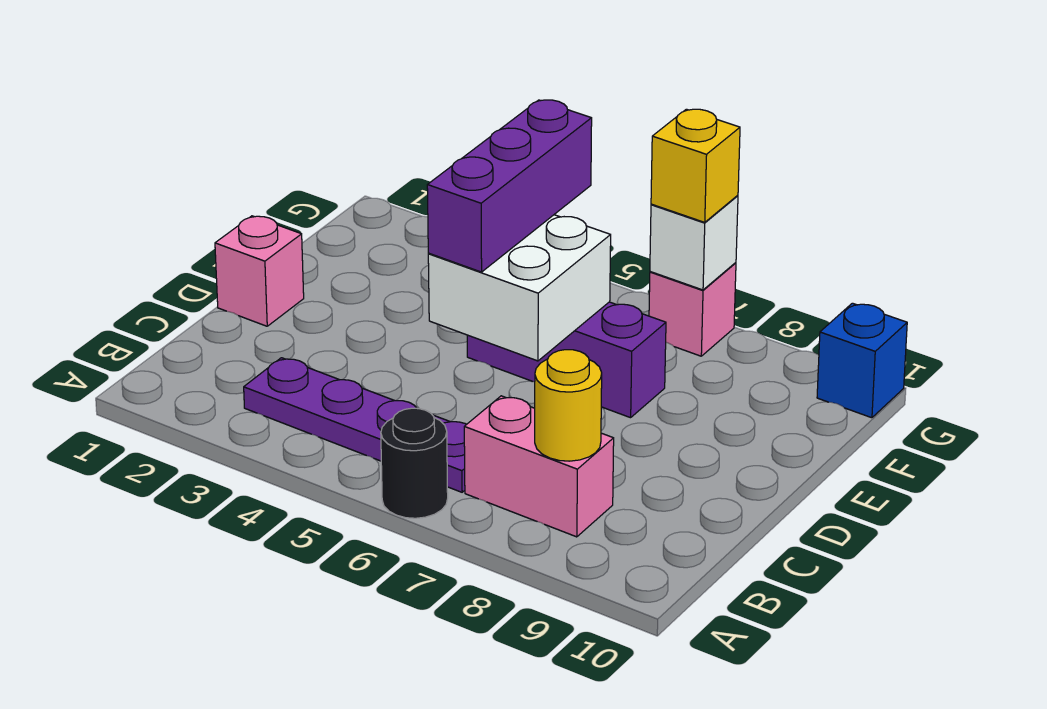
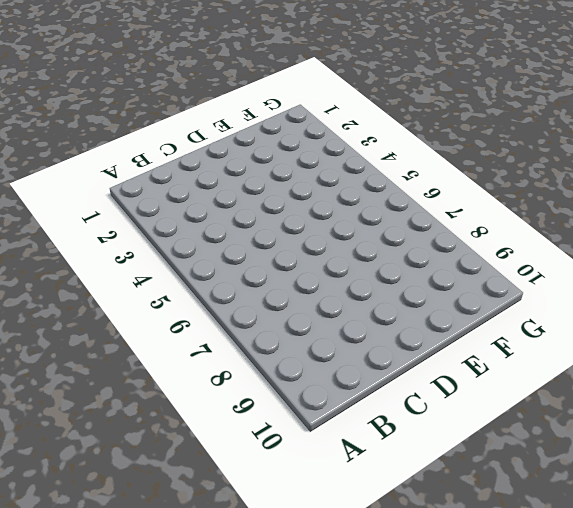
none -> black round brick A6 level 1
none -> purple plate B3:B6 level 1
none -> pink brick B7:B8 level 1

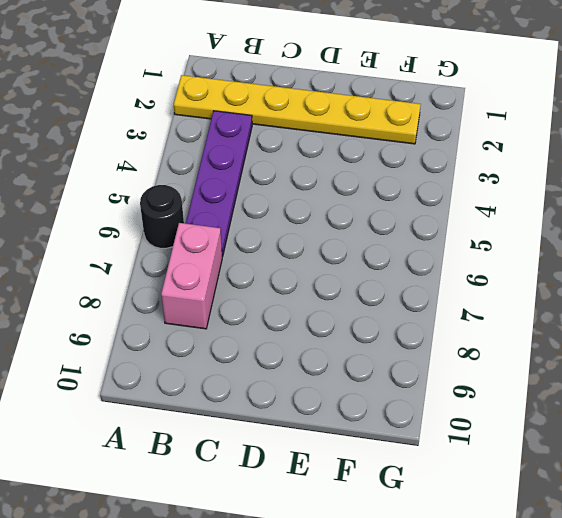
yellow plate A2:F2 level 1 -> none
none -> pink brick D1 level 1
none -> purple brick E5:E7 level 1
none -> pink brick G7 level 1

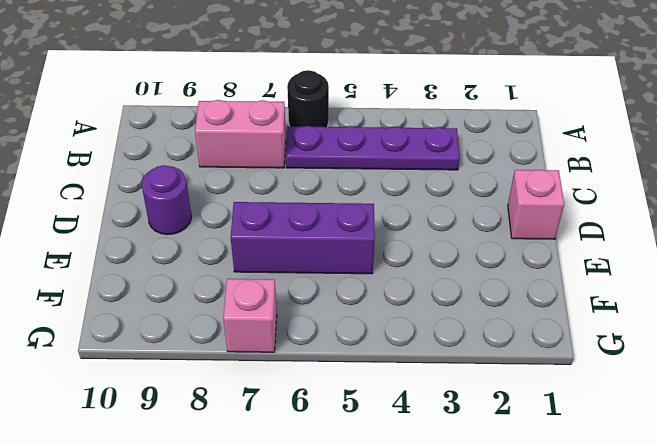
purple round brick D9 level 1 -> none
none -> blue brick G10 level 1
none -> yellow round brick B8 level 2
none -> white brick D5:E6 level 2

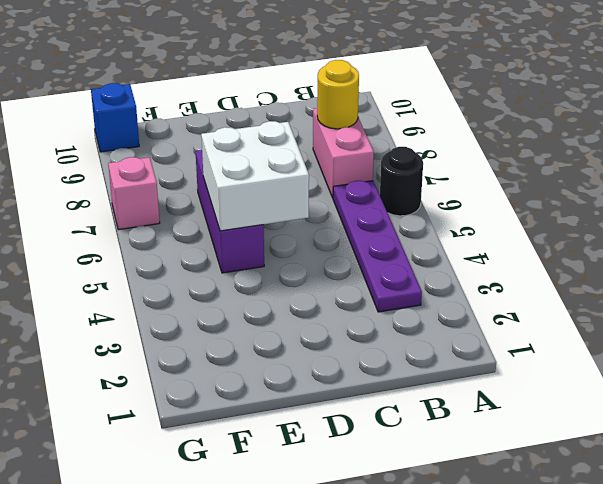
none -> pink brick D1 level 1
none -> white brick G7 level 2
none -> purple brick D5:F5 level 3

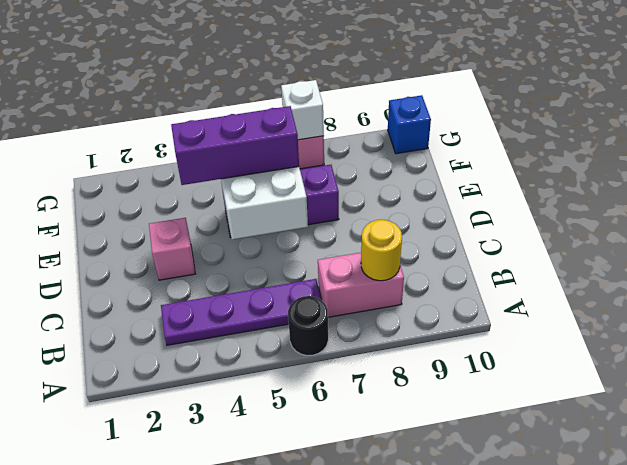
pink brick D3 level 1 -> pink brick D1 level 1
purple brick E4:E6 level 3 -> purple brick D5:F5 level 3
none -> yellow brick G7 level 3

